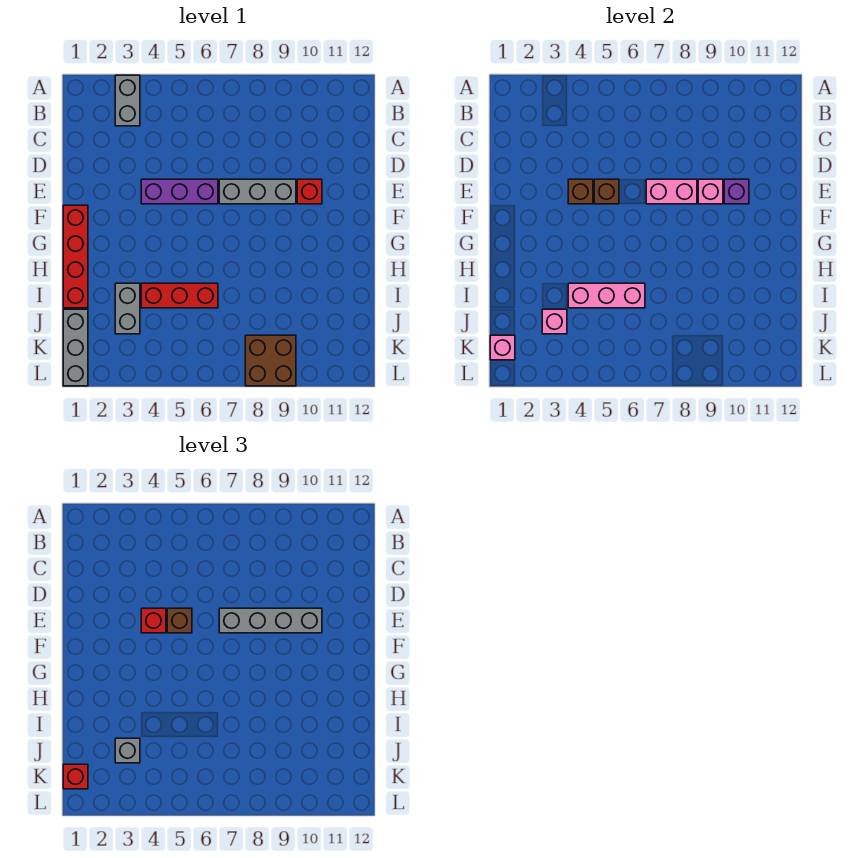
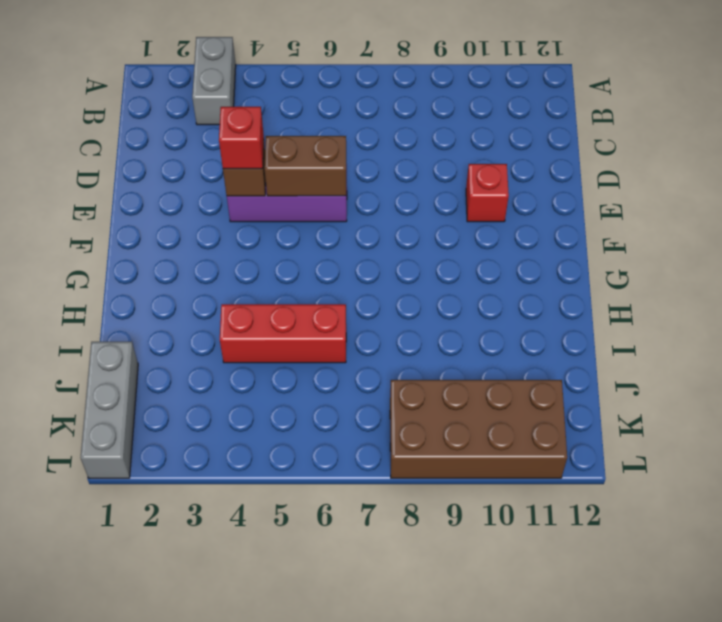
brown brick E5:E6 level 2 -> brown brick E5 level 2
brown brick K8:L11 level 1 -> brown brick K8:L9 level 1
none -> grey brick E7:E9 level 1
none -> red brick F1:I1 level 1
none -> grey brick I3:J3 level 1

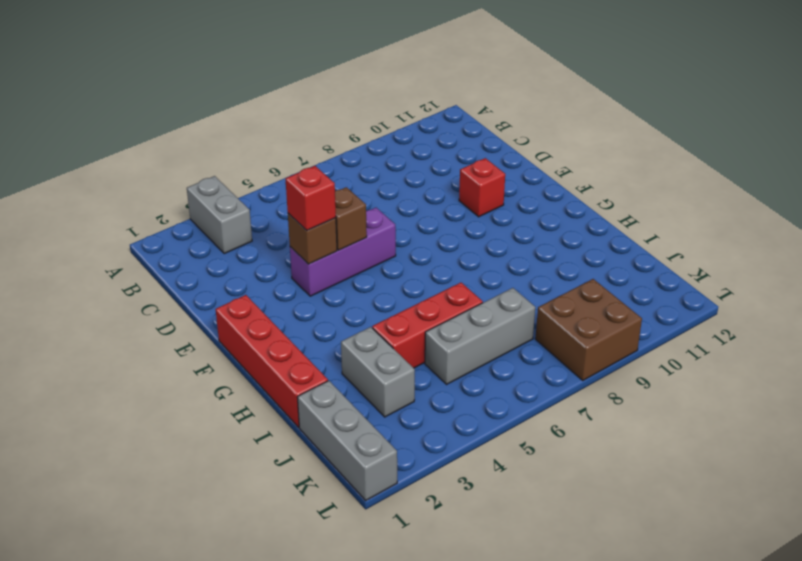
grey brick J5:J7 level 1 -> grey brick E7:E9 level 1
none -> pink brick E7:E8 level 2
none -> pink brick E9 level 2
none -> purple brick E10 level 2

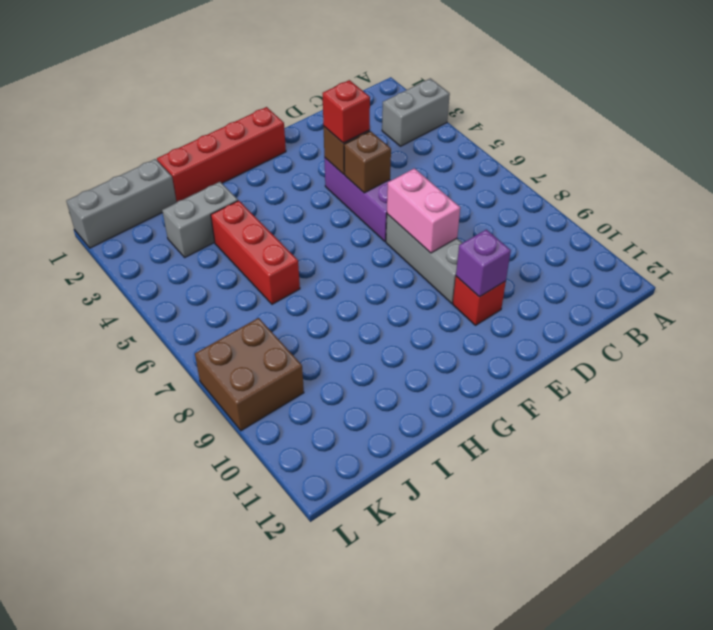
none -> pink brick E9 level 2
none -> pink brick I4:I6 level 2
none -> pink brick J3 level 2

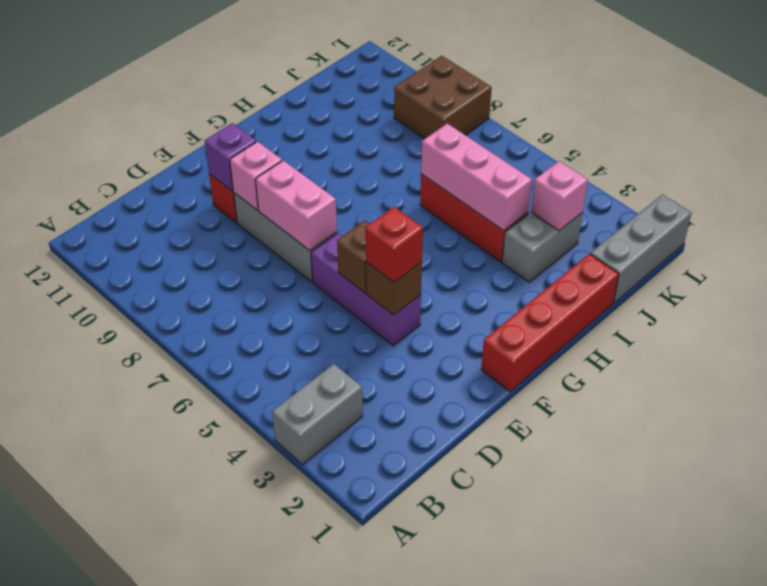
none -> pink brick K1 level 2
none -> brown brick E5 level 3
none -> grey brick E7:E10 level 3

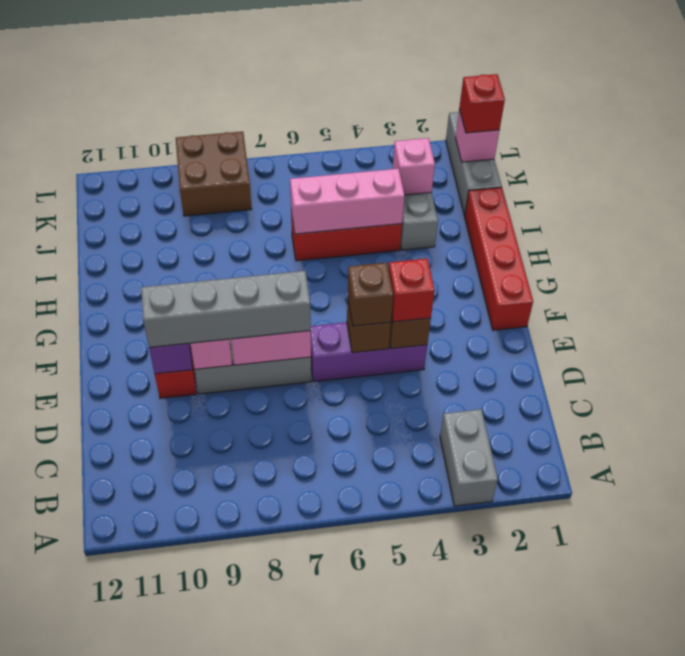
none -> grey brick J3 level 3

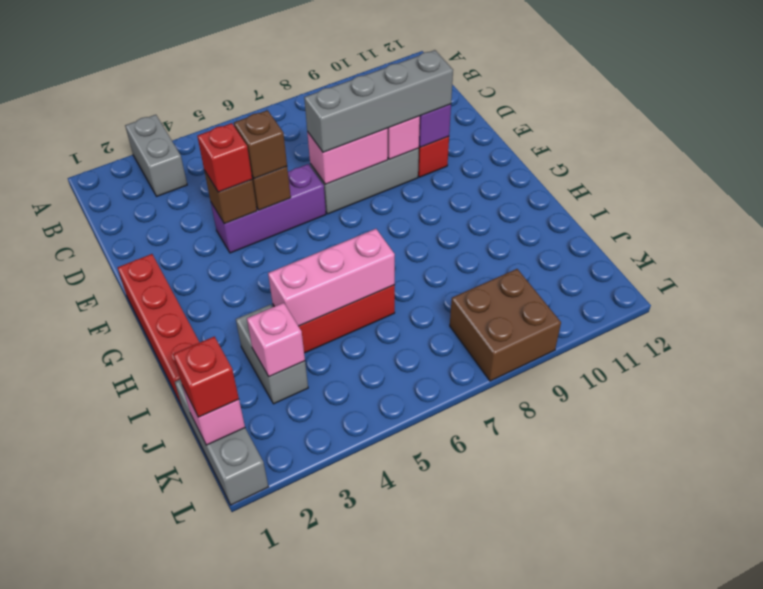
none -> grey brick J3 level 3

